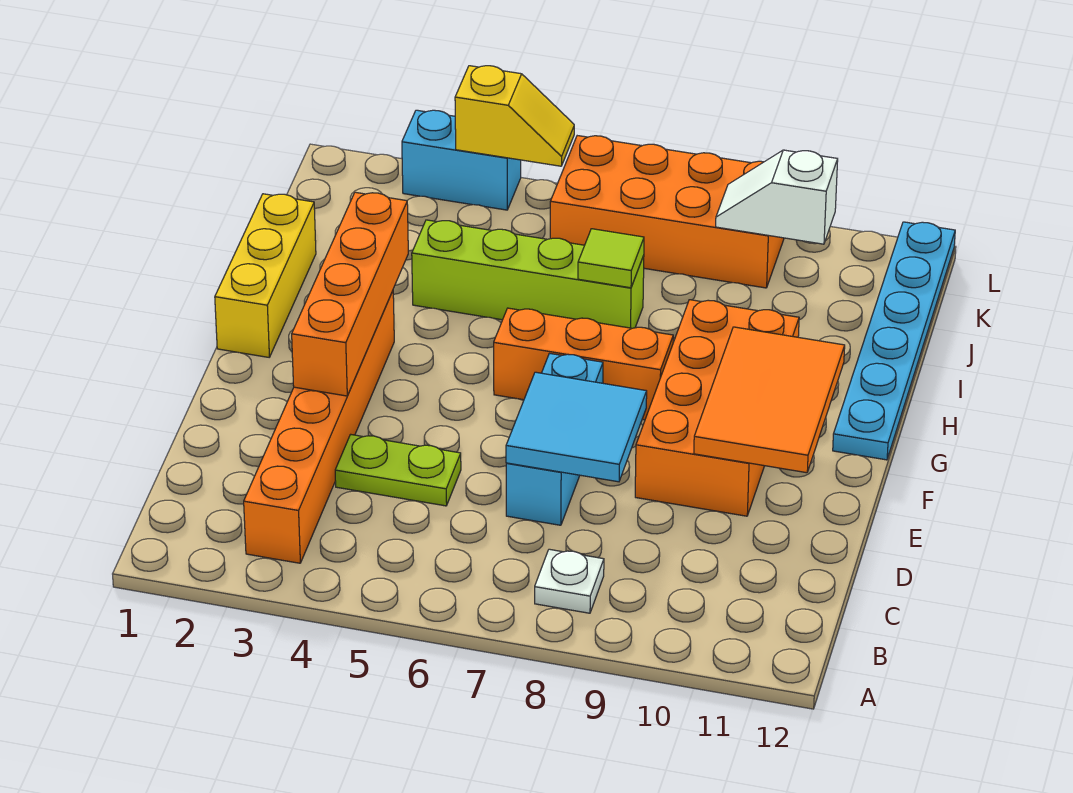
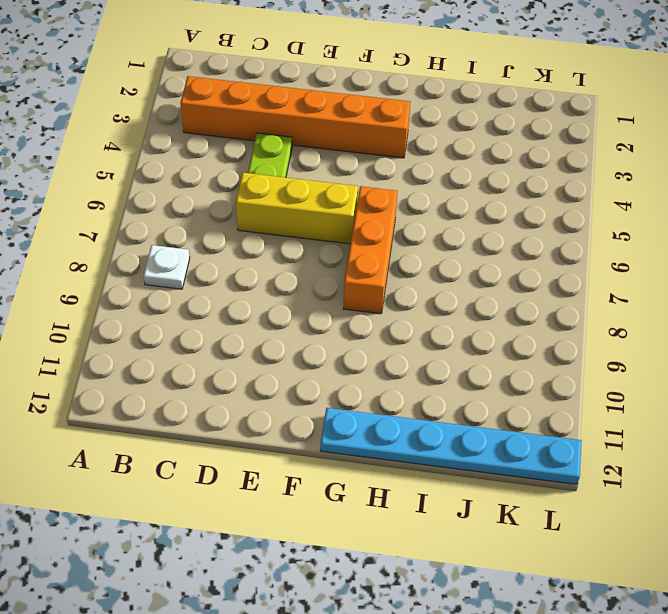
yellow brick D6:F6 level 1 -> yellow brick G1:I1 level 1
none -> cyan brick D7:F7 level 1
none -> orange brick E9:H10 level 1
none -> lime brick I4:I7 level 1

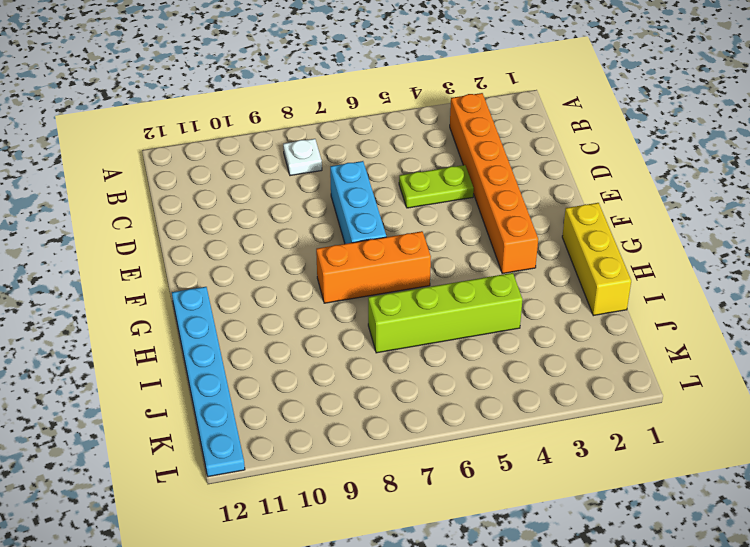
none -> orange brick E9:H10 level 1
none -> orange brick K6:L9 level 1
none -> cyan brick L3:L4 level 1

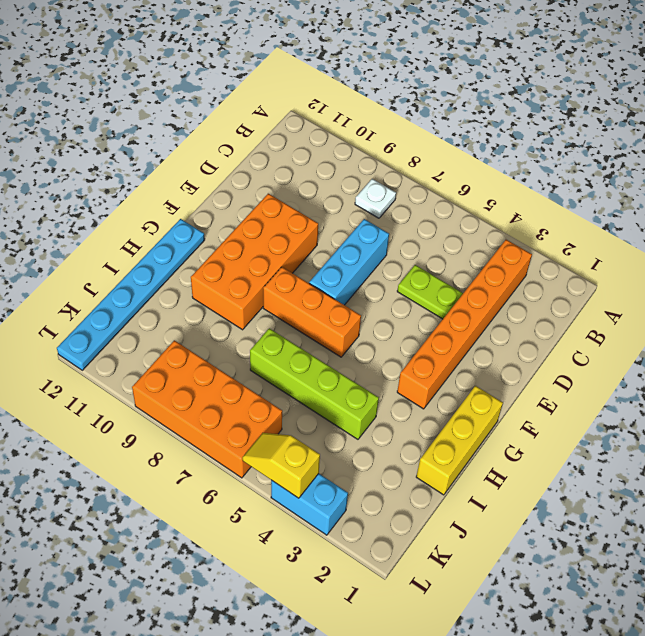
none -> cyan tile D7:E8 level 2
none -> orange brick E3:H3 level 2
none -> orange tile E10:G11 level 2

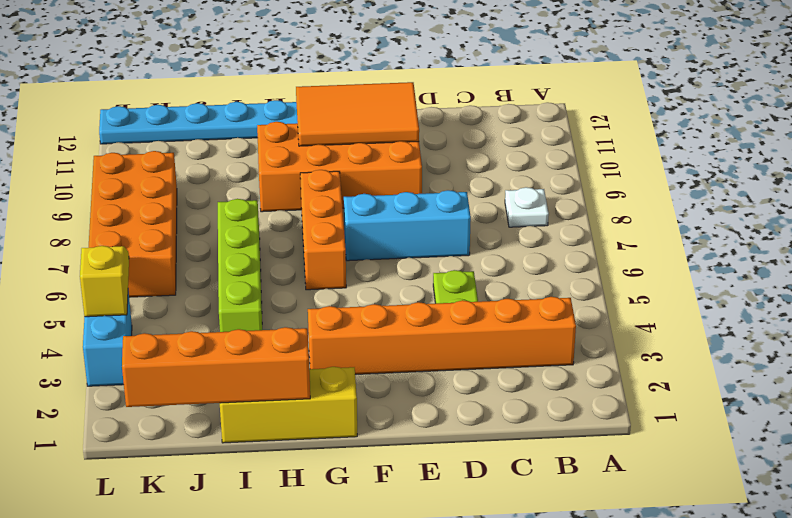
orange brick H1:K1 level 2 -> orange brick E3:H3 level 2
none -> cyan tile D7:E8 level 2
none -> lime tile I7 level 2
none -> white slope K9:K10 level 2 top 10

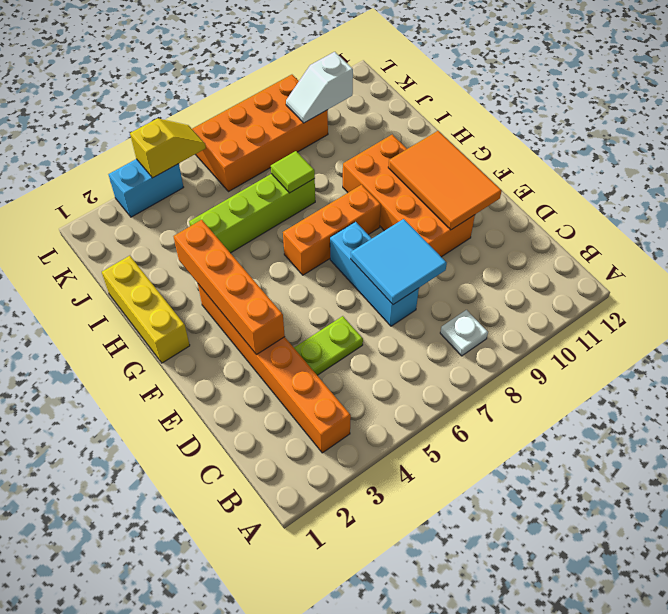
none -> cyan plate G12:L12 level 1

